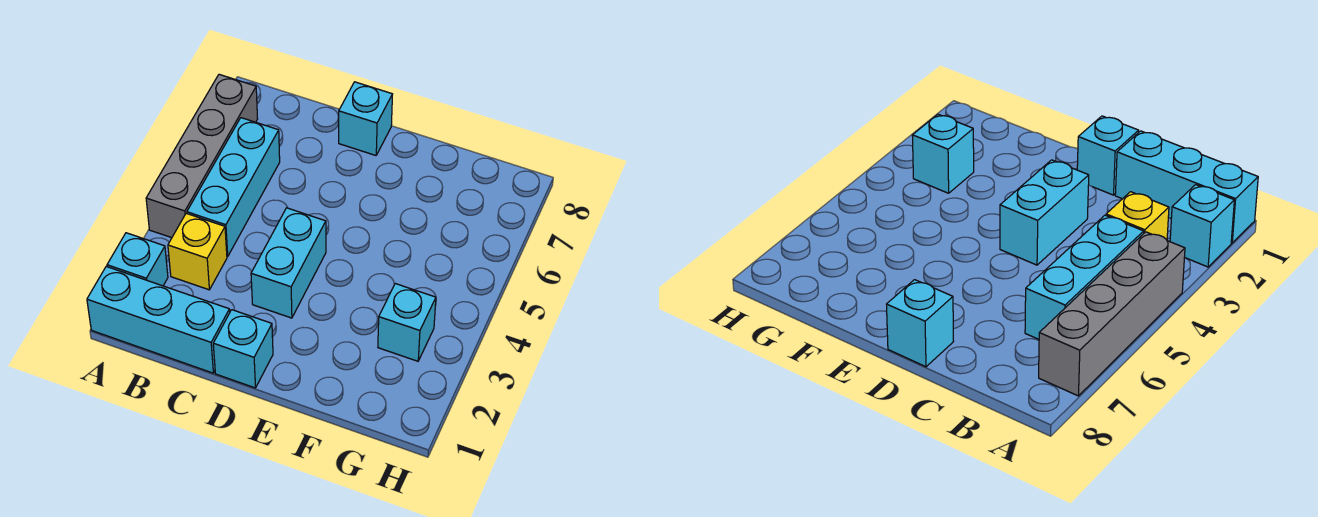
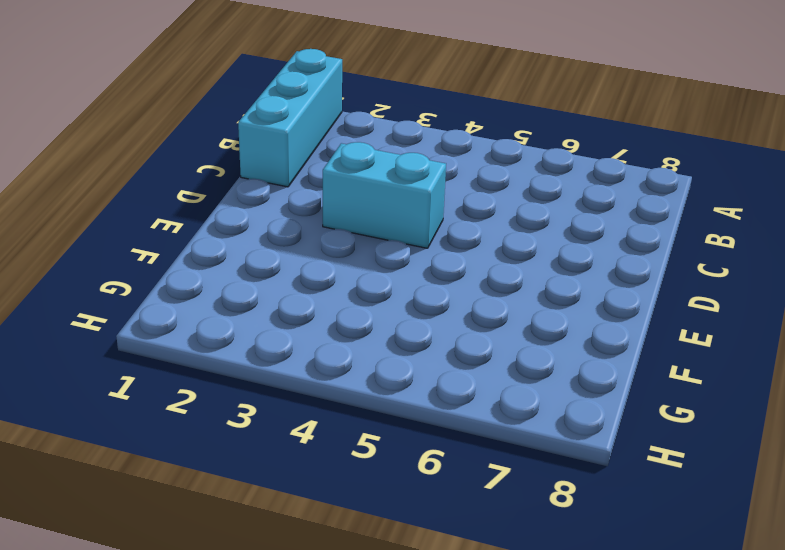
none -> cyan brick A2 level 1
none -> grey brick A4:A7 level 1

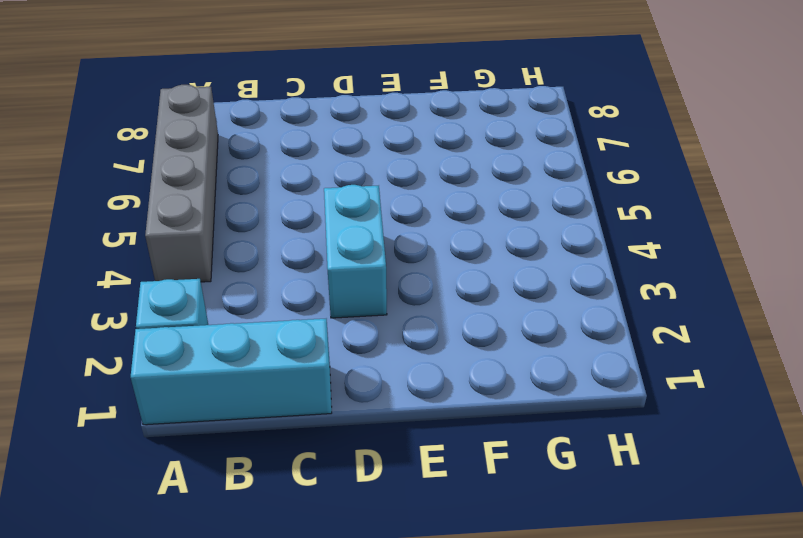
none -> yellow brick B3 level 1
none -> cyan brick B4:B6 level 1

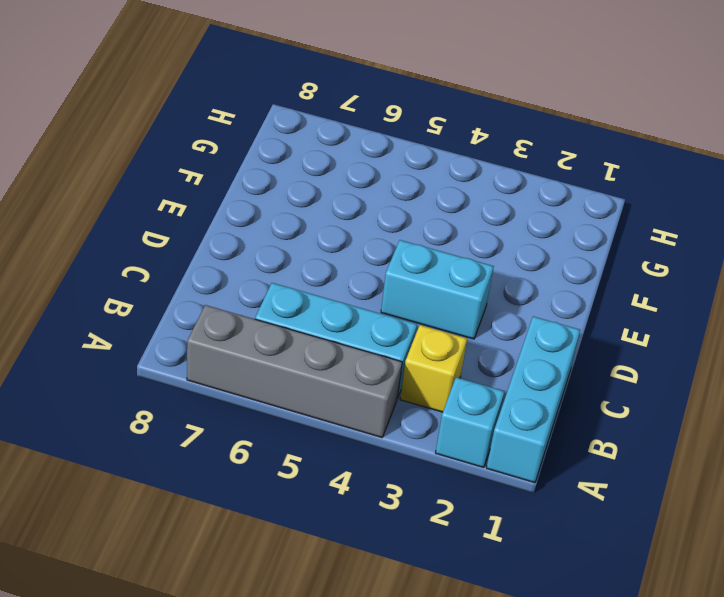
none -> cyan brick D1 level 1
none -> cyan brick D8 level 1

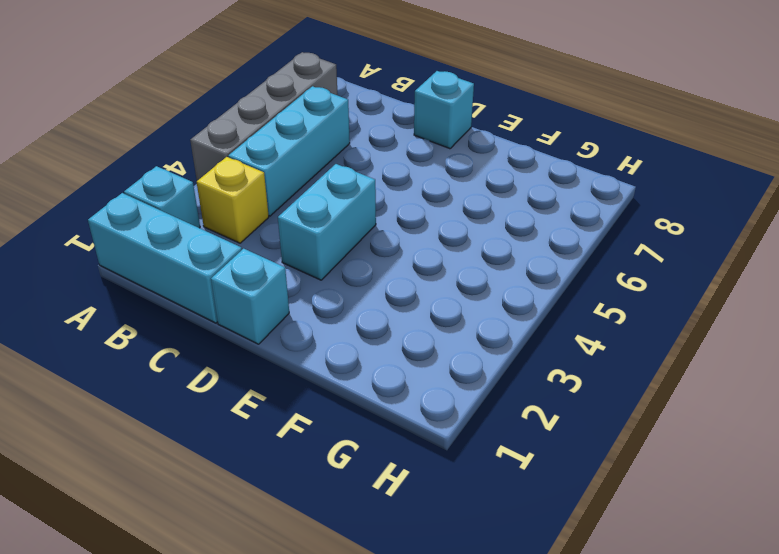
none -> cyan brick G3 level 1

